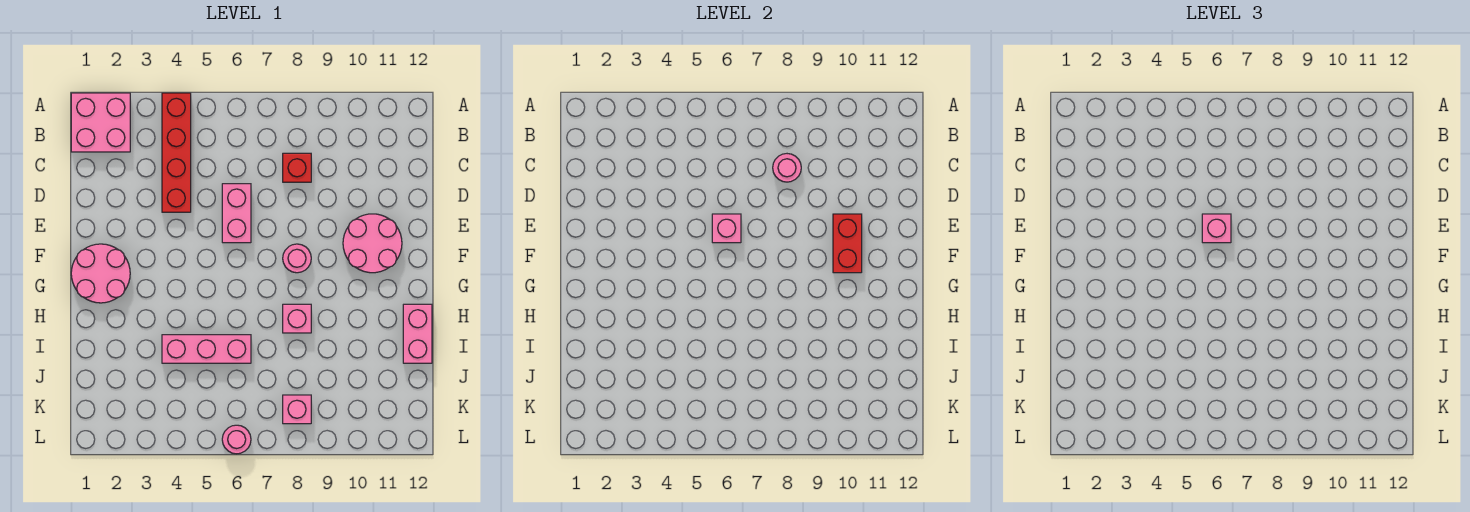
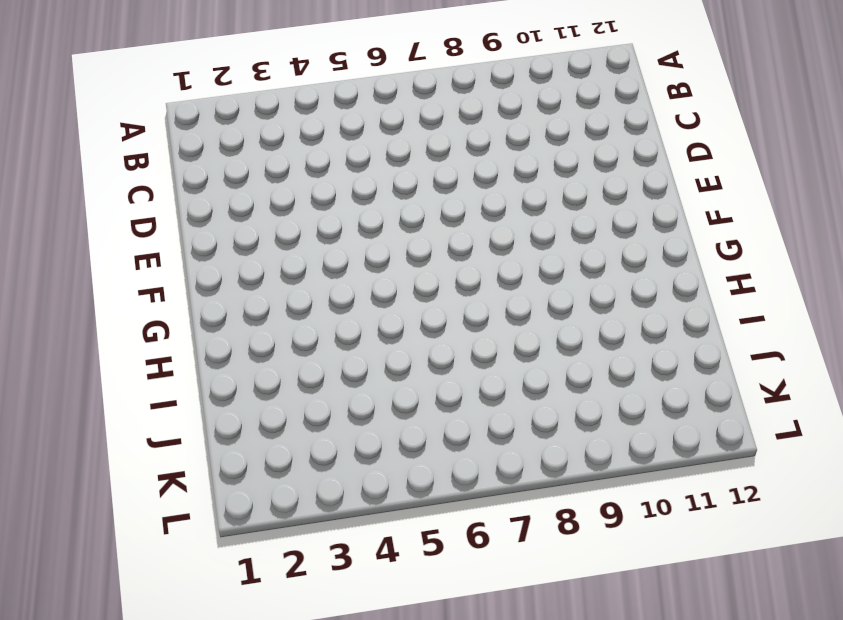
none -> pink brick A1:B2 level 1
none -> red brick A4:D4 level 1
none -> red brick C8 level 1

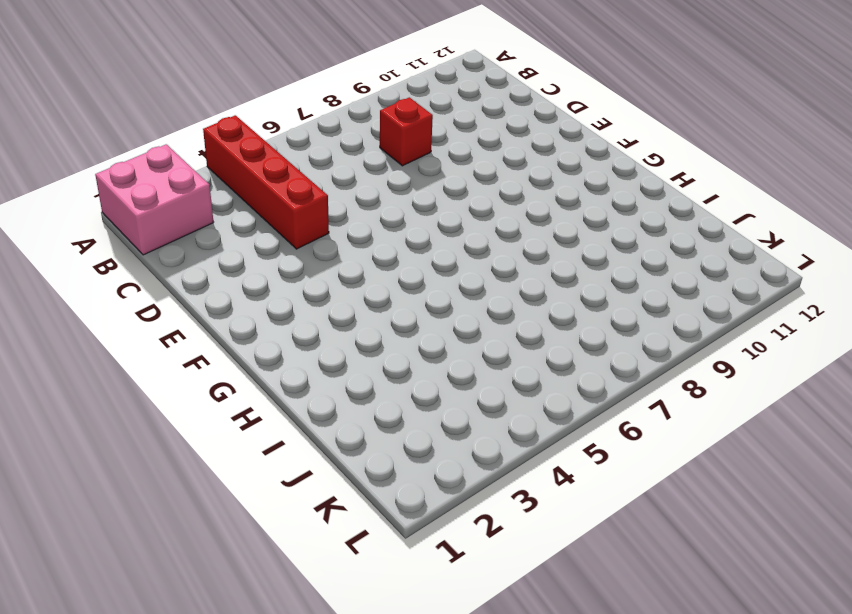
none -> pink brick D6:E6 level 1
none -> pink round brick E10:F11 level 1
none -> pink round brick F1:G2 level 1

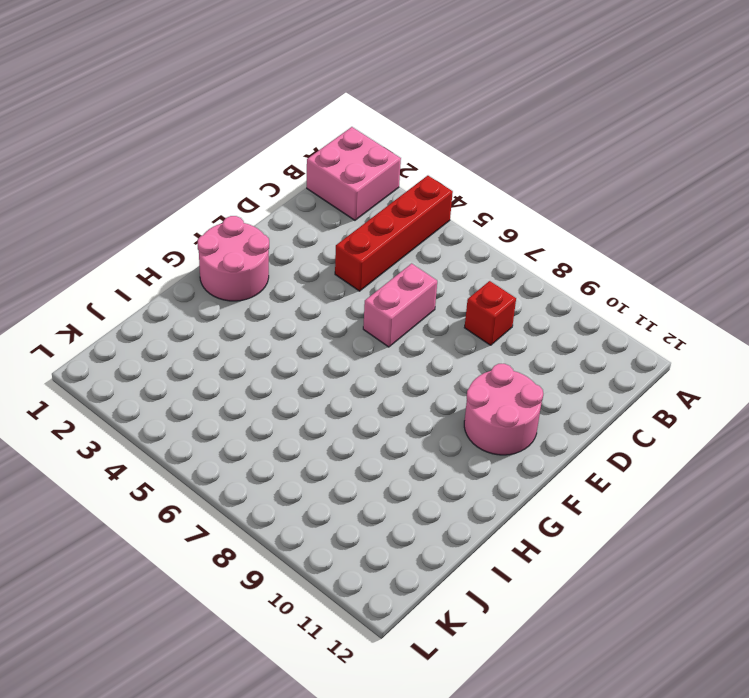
none -> pink round brick F8 level 1
none -> pink brick H8 level 1
none -> pink brick H12:I12 level 1

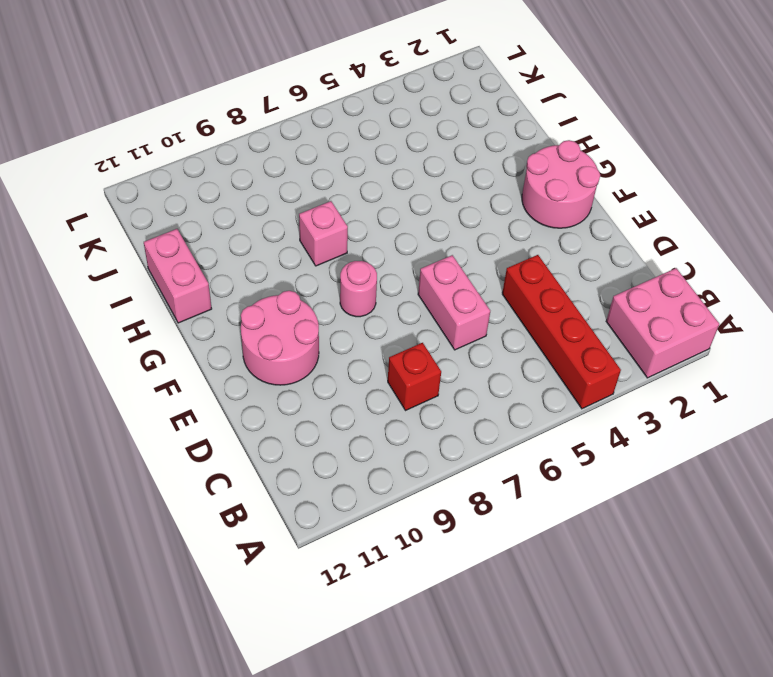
none -> pink brick I4:I6 level 1
none -> pink brick K8 level 1
none -> pink round brick L6 level 1

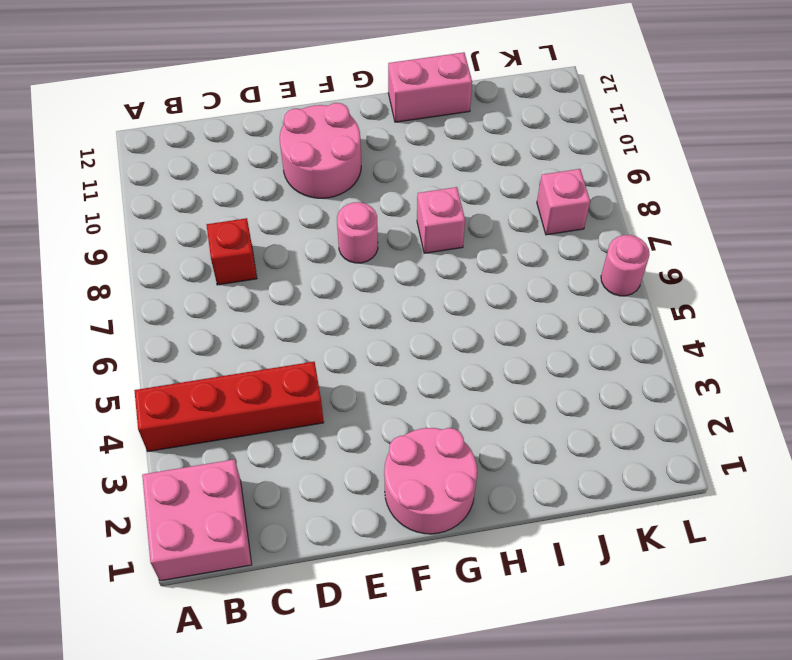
none -> pink brick D6:E6 level 1
none -> pink brick I4:I6 level 1
none -> pink round brick C8 level 2

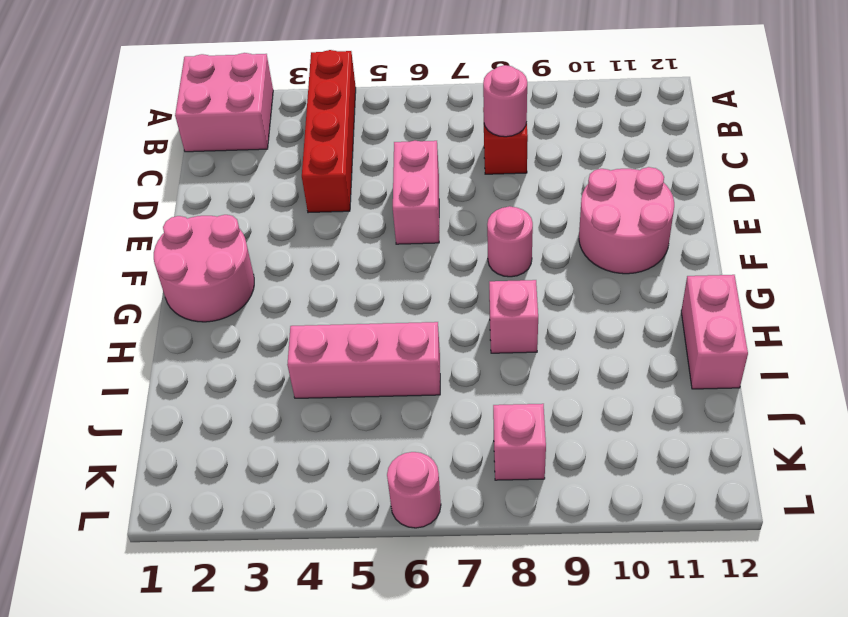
none -> pink brick E6 level 2
none -> red brick E10:F10 level 2
none -> pink brick E6 level 3

